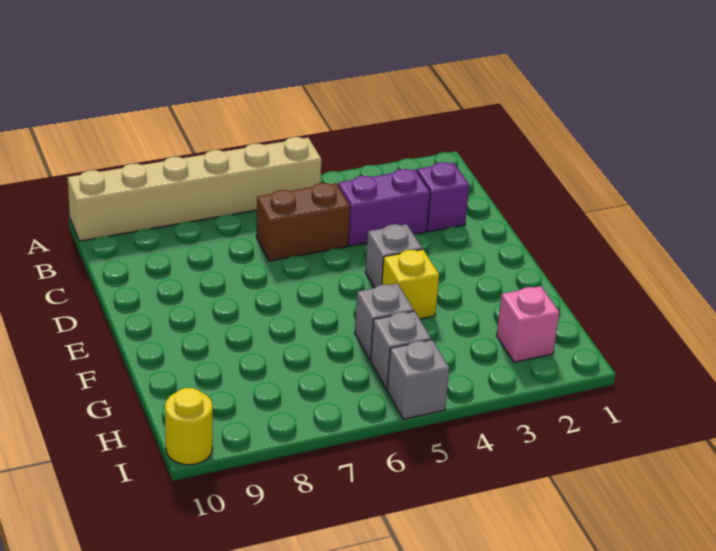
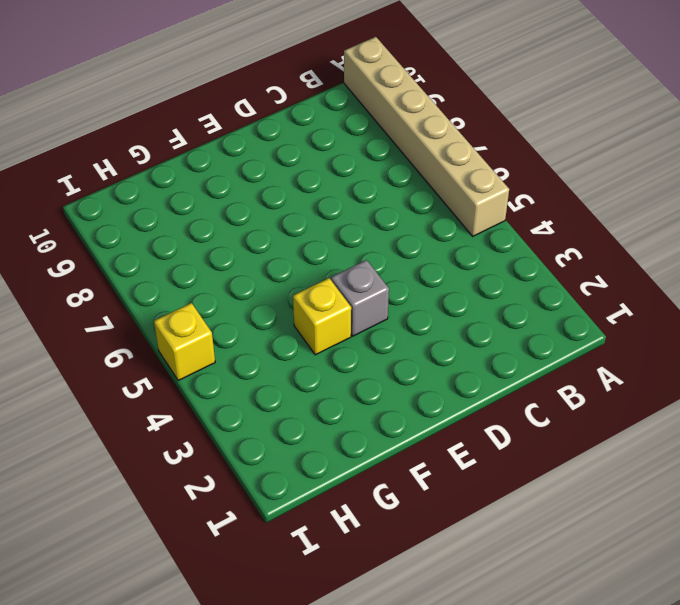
yellow brick I5 level 1 -> grey brick I5 level 1
none -> purple brick C2 level 1
none -> purple brick C3:C4 level 1

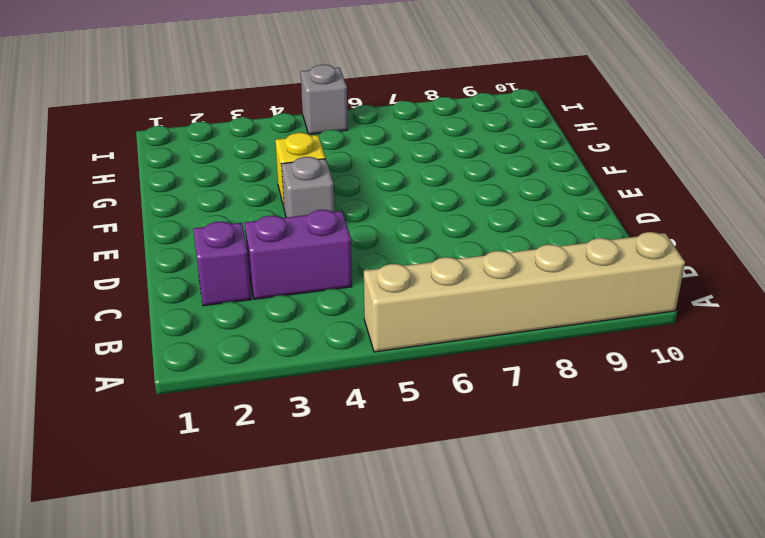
none -> brown brick C5:C6 level 1
none -> grey brick G5 level 1

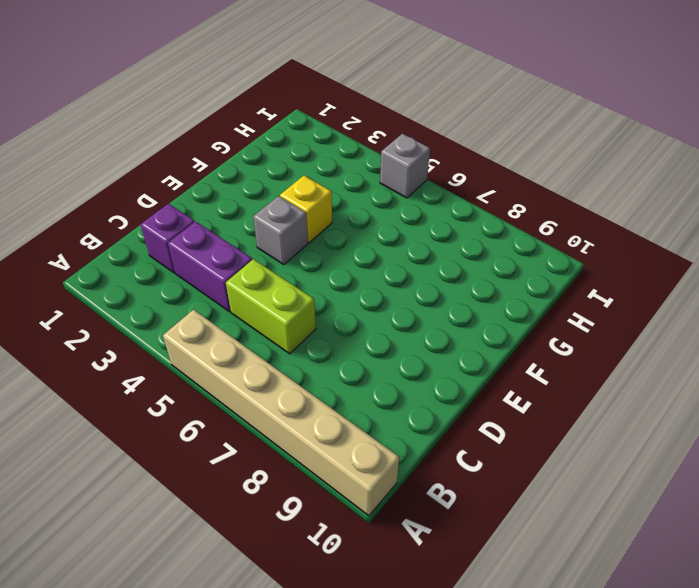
lime brick C5:C6 level 1 -> brown brick C5:C6 level 1
none -> grey brick G5 level 1
none -> pink brick H2 level 1

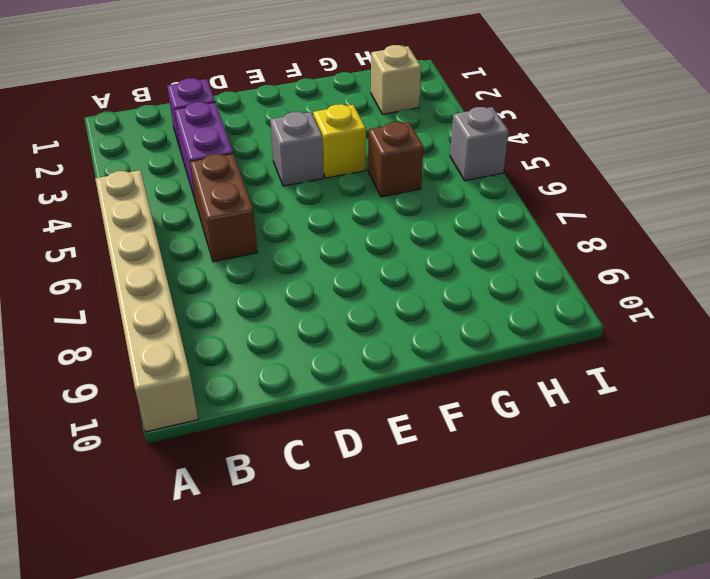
brown brick G5 level 1 -> grey brick G5 level 1
tan brick H2 level 1 -> pink brick H2 level 1
none -> grey brick H5 level 1
none -> yellow round brick I10 level 1

